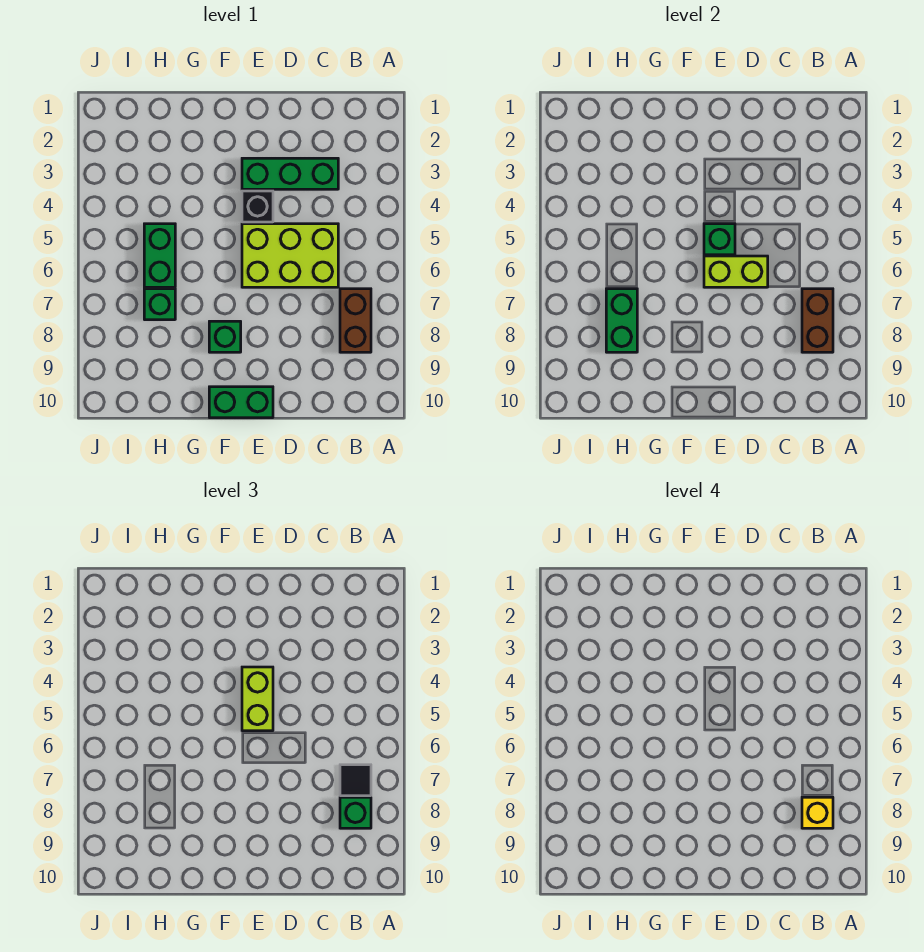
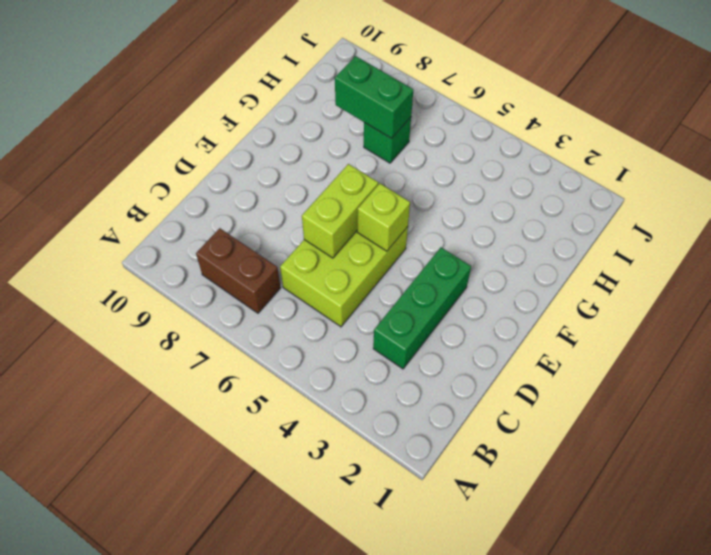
lime brick E5 level 2 -> green brick E5 level 2
none -> black brick E4 level 1
none -> green brick E10:F10 level 1
none -> green brick F8 level 1

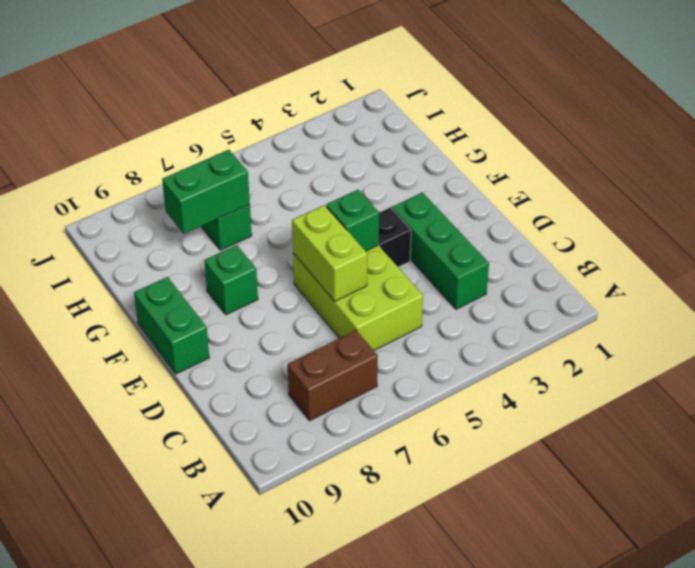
none -> green brick H5:H6 level 1
none -> brown brick B7:B8 level 2
none -> black tile B7 level 3

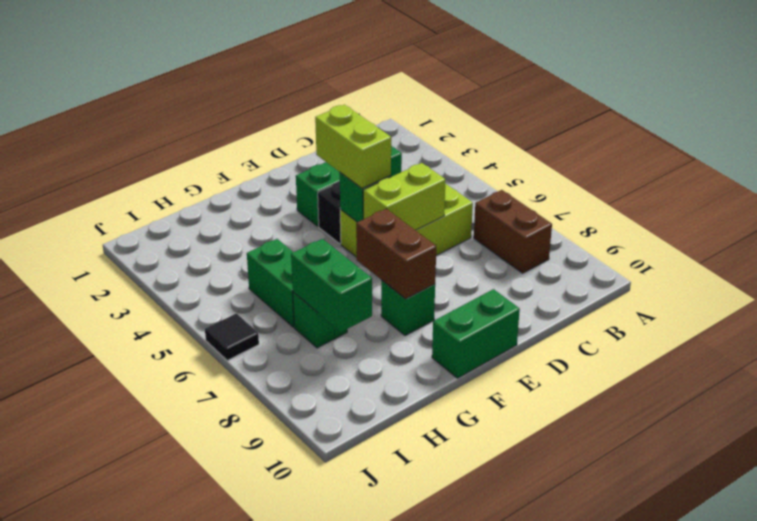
brown brick F7:F8 level 2 -> brown brick B7:B8 level 2
black tile J6 level 1 -> black tile B7 level 3
none -> green brick B8 level 3
none -> yellow brick B8 level 4

